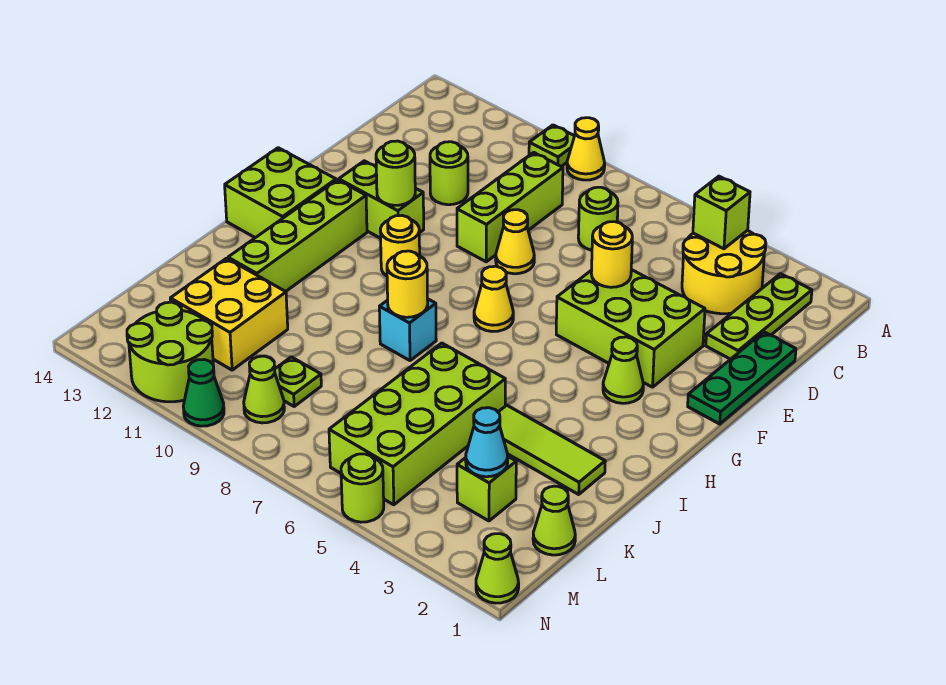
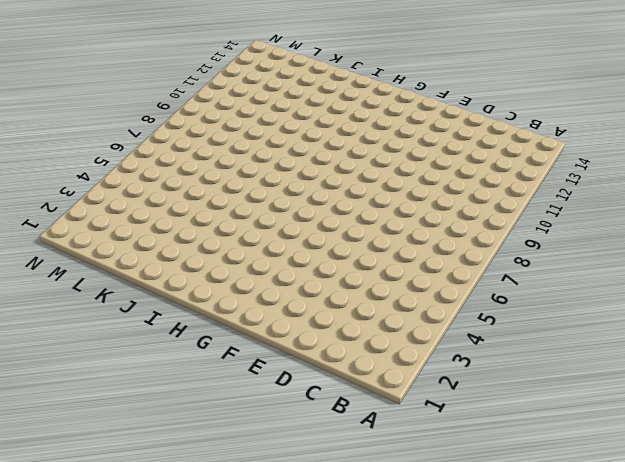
none -> yellow cone A9 level 1
none -> lime plate A10 level 1
none -> lime plate B2:D2 level 1
none -> yellow round brick B3:C4 level 1

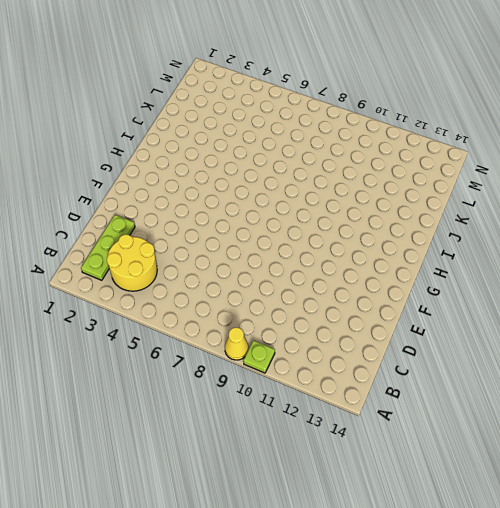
none -> lime round brick C7 level 1
none -> lime brick C9:E9 level 1
none -> green plate D1:F1 level 1
none -> lime round brick D11 level 1

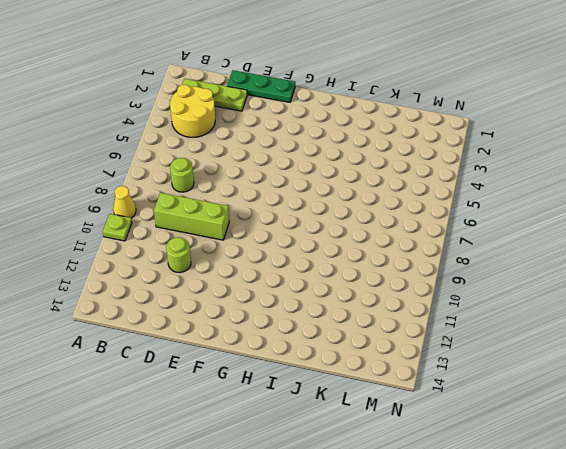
none -> lime brick E3:F5 level 1
none -> yellow cone E8 level 1
none -> lime brick F11:F12 level 1
none -> lime cone G3 level 1

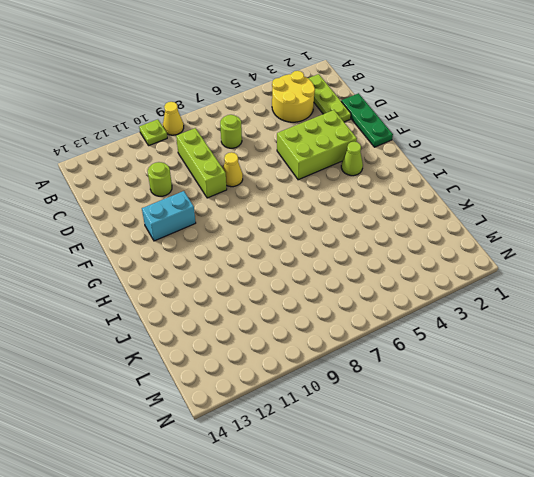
cyan brick F11:F12 level 1 -> lime brick F11:F12 level 1
none -> yellow cone G7 level 1
none -> yellow round brick G10 level 1
none -> lime brick G12:J12 level 1
none -> lime brick G13:H14 level 1

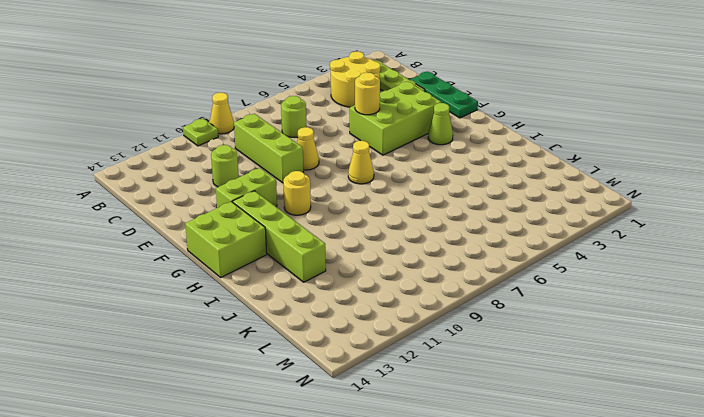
none -> cyan brick I8 level 1
none -> lime tile J2:J4 level 1
none -> lime brick J5:M6 level 1
none -> yellow brick K11:L12 level 1

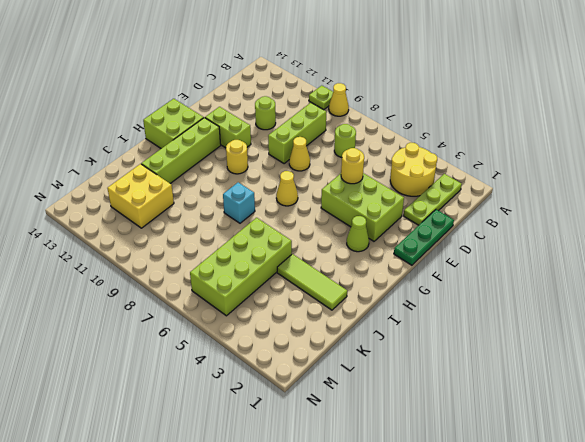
none -> lime cone L1 level 1
none -> lime brick L3 level 1
none -> lime plate L9 level 1
none -> lime cone M9 level 1

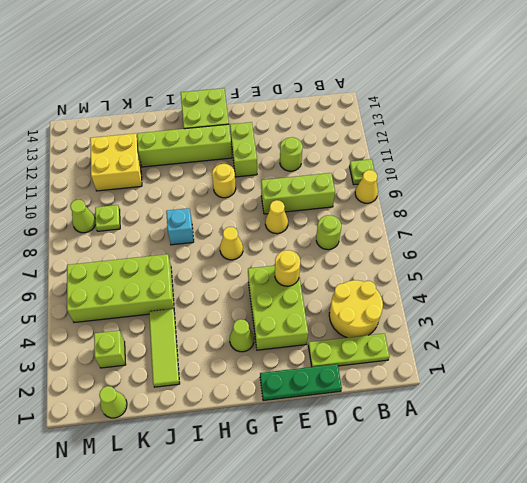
none -> lime round brick M11:N12 level 1
none -> lime cone N1 level 1
none -> lime round brick N5 level 1
none -> green cone N10 level 1

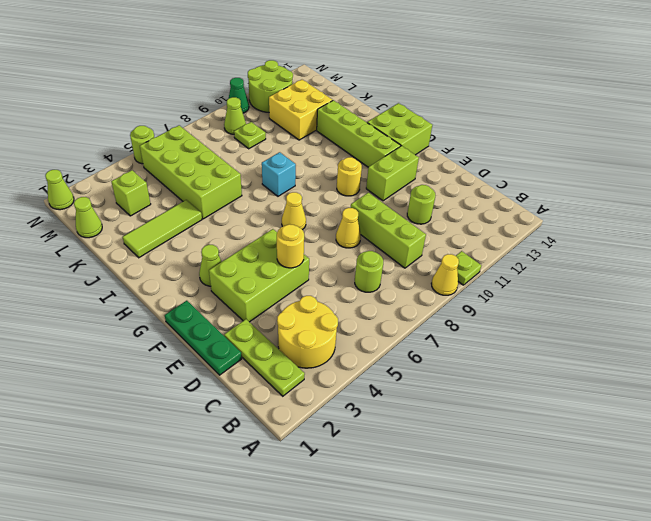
none -> lime brick B4 level 2
none -> lime round brick F11 level 2
none -> yellow round brick I8 level 2
none -> cyan cone L3 level 2

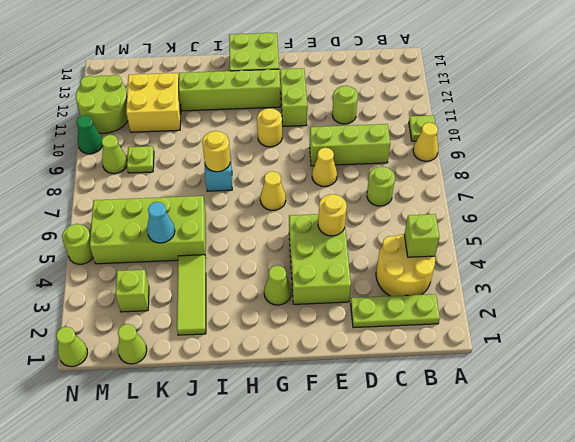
cyan cone K5 level 2 -> cyan cone L3 level 2
none -> green plate D1:F1 level 1
none -> lime round brick F11 level 2

